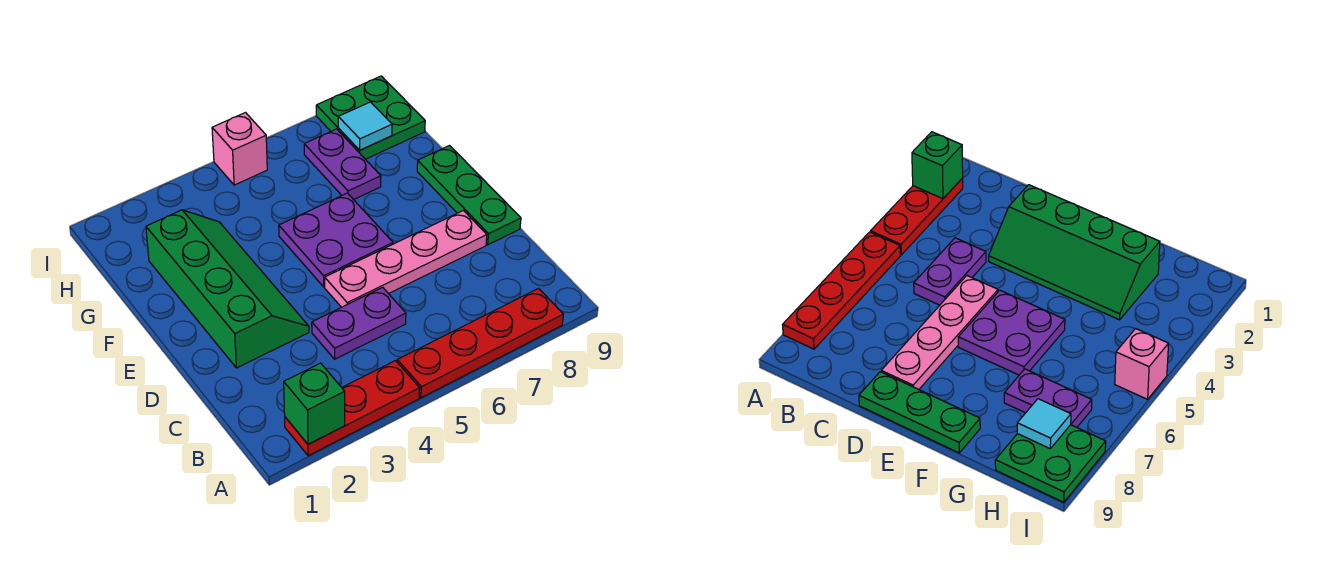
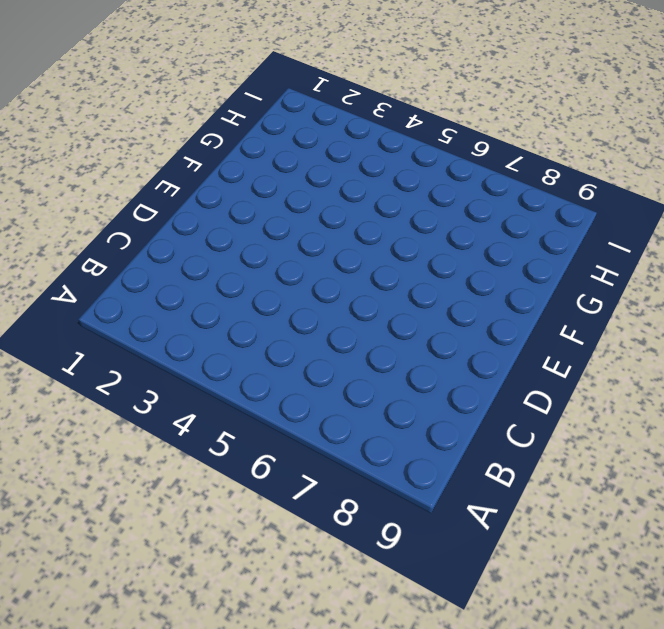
none -> red plate A2:A4 level 1
none -> red plate A5:A8 level 1
none -> purple plate C4:C5 level 1

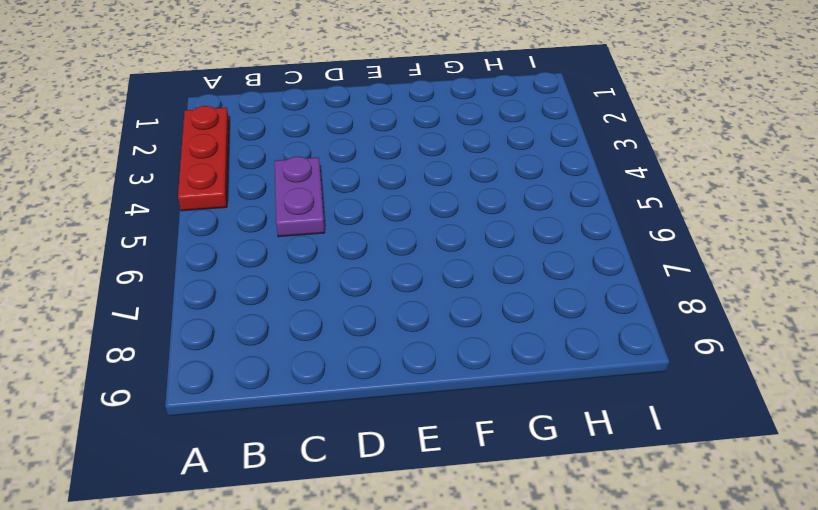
none -> red plate A5:A8 level 1
none -> green slope D2:G3 level 1 top 2
none -> pink plate D5:D8 level 1

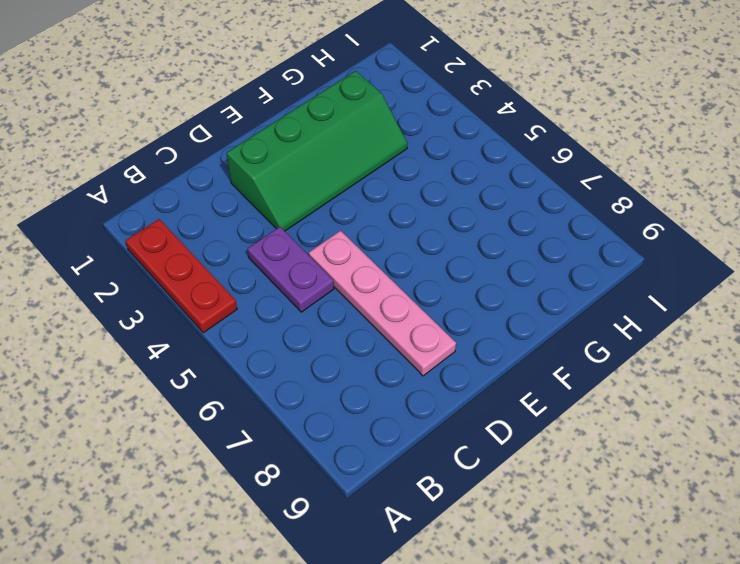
none -> red plate A5:A8 level 1
none -> green plate D9:F9 level 1
none -> purple plate E5:F6 level 1

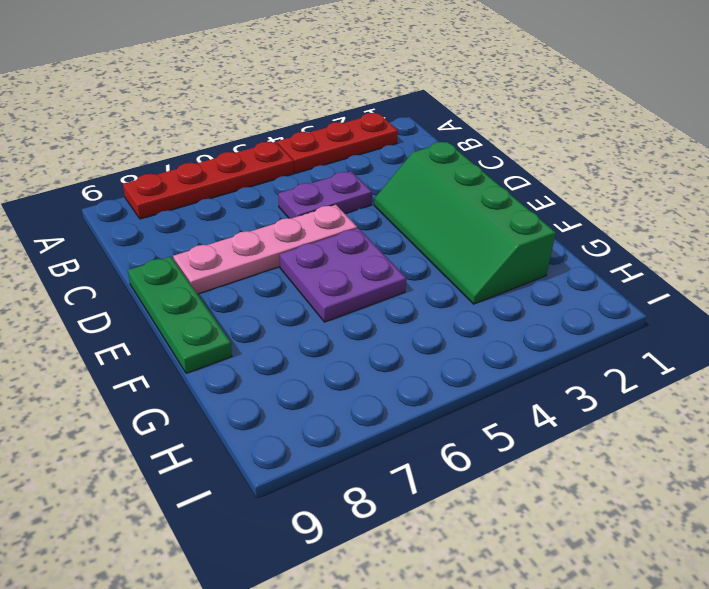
none -> purple plate G7:H7 level 1
none -> green plate H8:I9 level 1
none -> pink brick I5 level 1

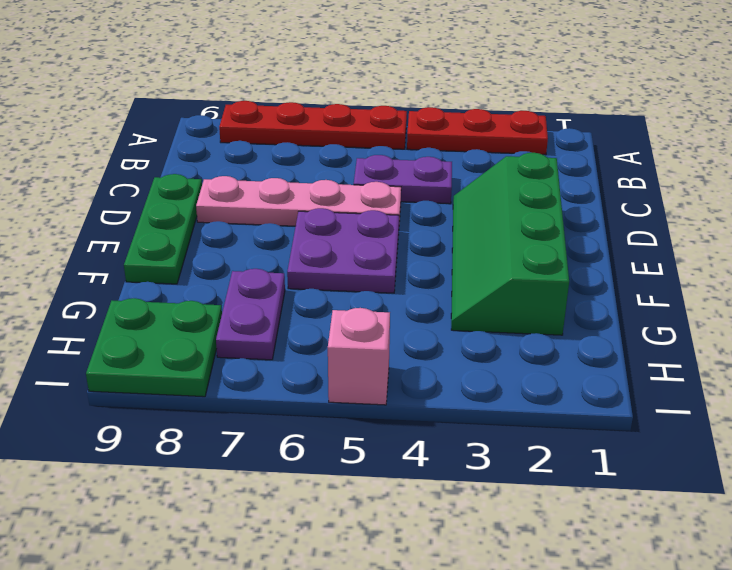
none -> green brick A2 level 2
none -> cyan tile H8 level 2

